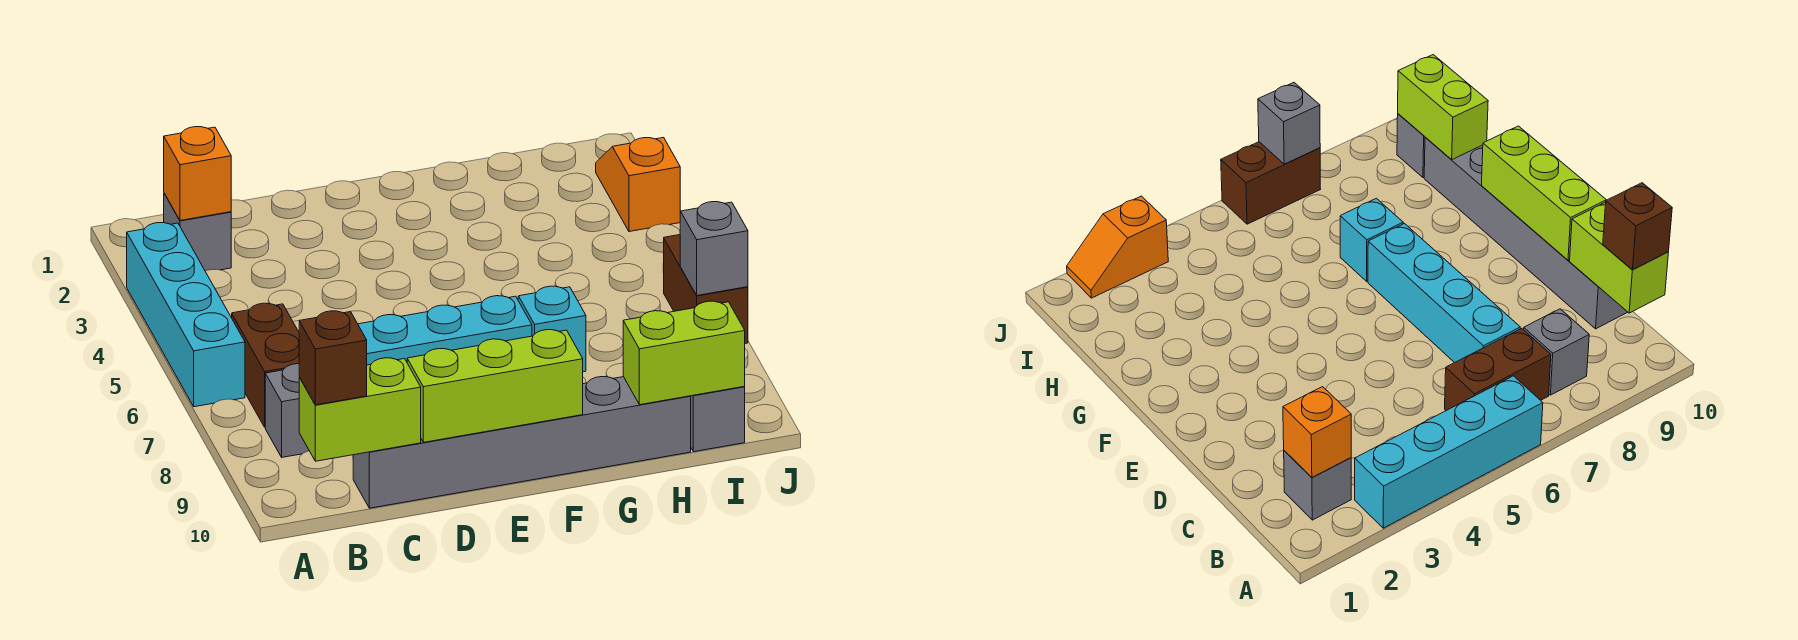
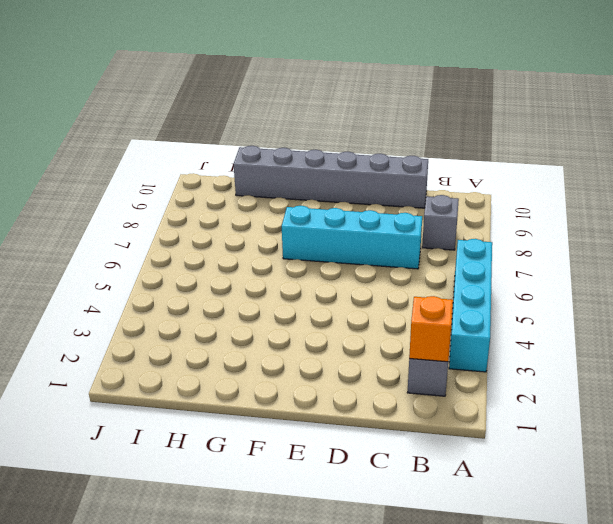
none -> brown brick B6:B7 level 1
none -> cyan brick G7 level 1
none -> grey brick I10 level 1

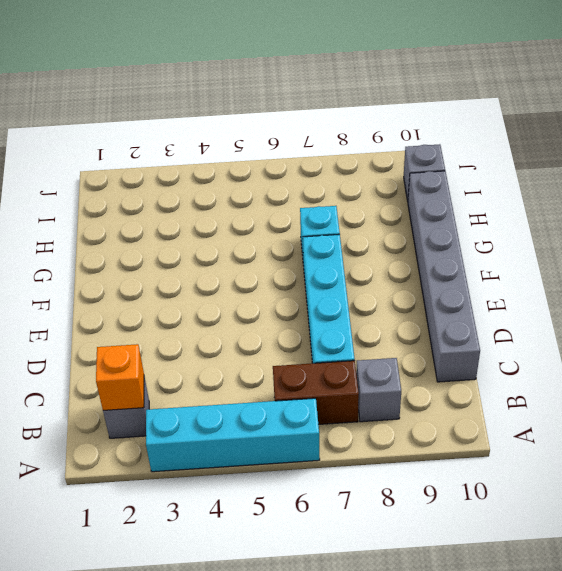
none -> orange slope J2:J3 level 1 top 3
none -> brown brick J6:J7 level 1
none -> lime brick B10:C10 level 2

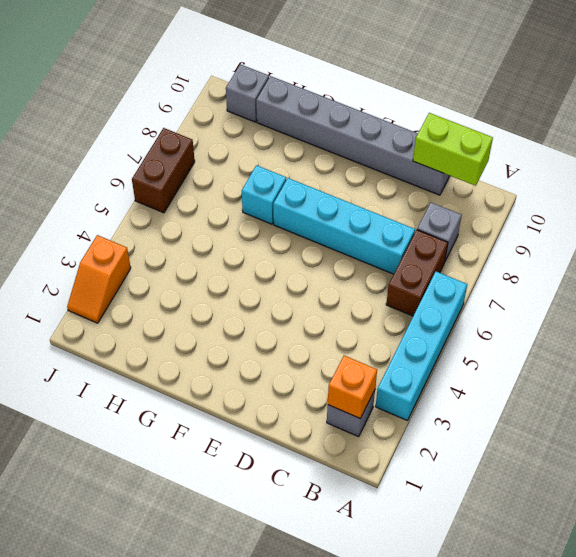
none -> lime brick D10:F10 level 2
none -> lime brick H10:I10 level 2
none -> grey brick J7 level 2

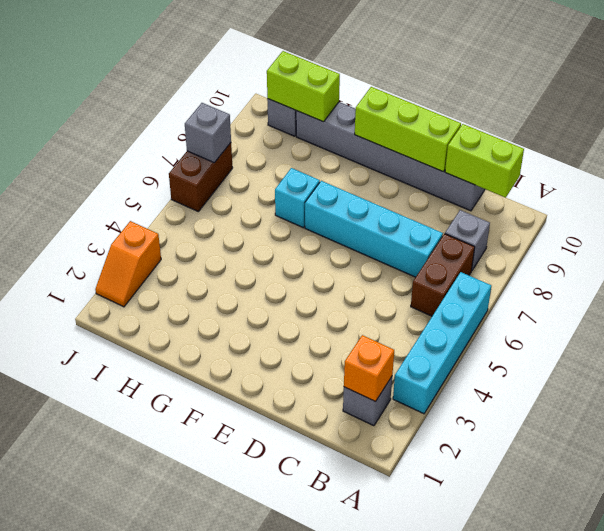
none -> brown brick B10 level 3

